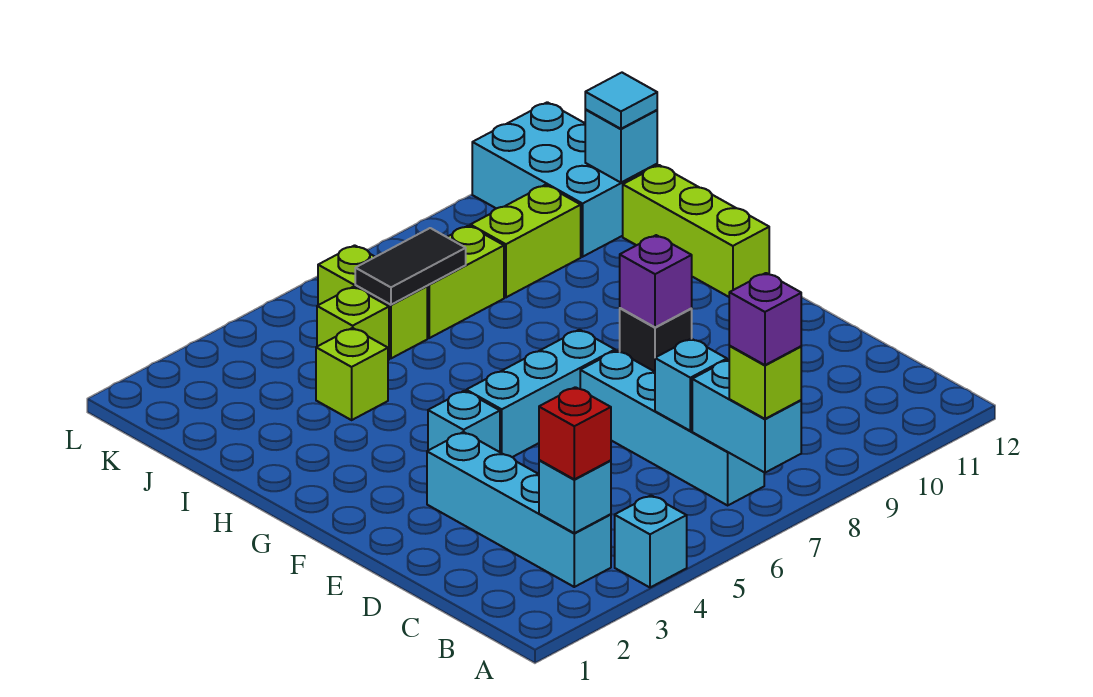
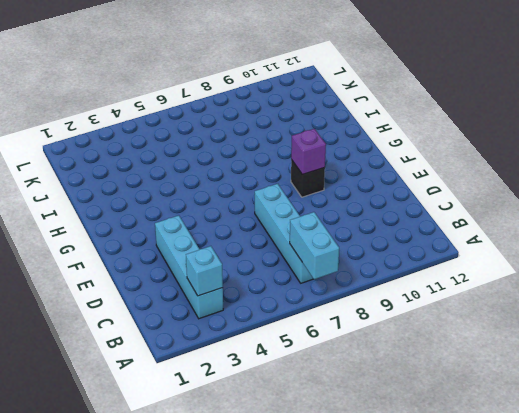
none -> cyan brick A4 level 1
none -> cyan brick F4 level 1
none -> cyan brick F5:F7 level 1

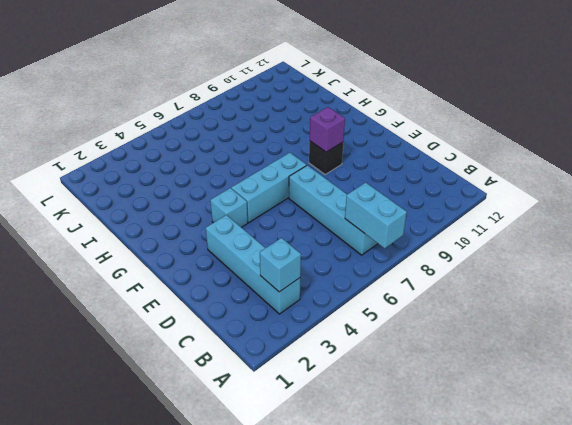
none -> cyan brick A4 level 1
none -> lime brick G12:I12 level 1
none -> lime brick I4 level 1

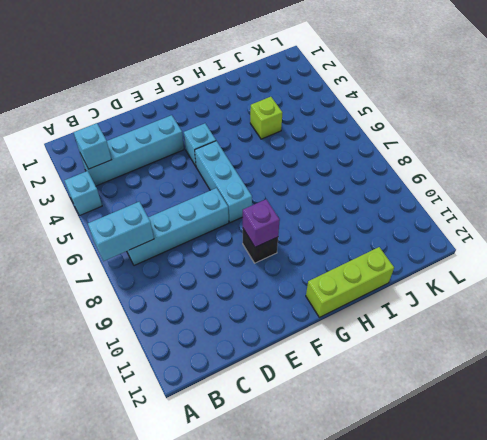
none -> lime brick J5 level 1
none -> lime brick J6:K6 level 1
none -> lime brick J7:J8 level 1

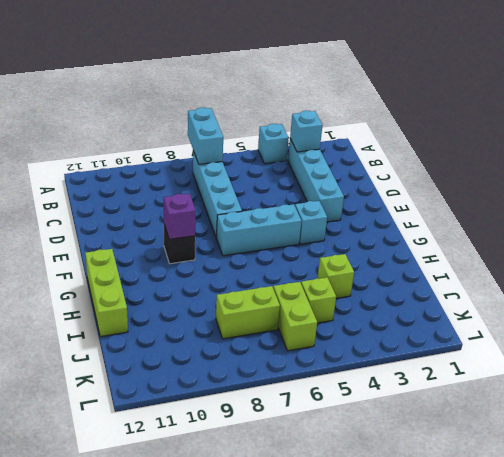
none -> lime brick J9:J10 level 1
none -> cyan brick J11:L12 level 1
none -> cyan brick C7 level 2

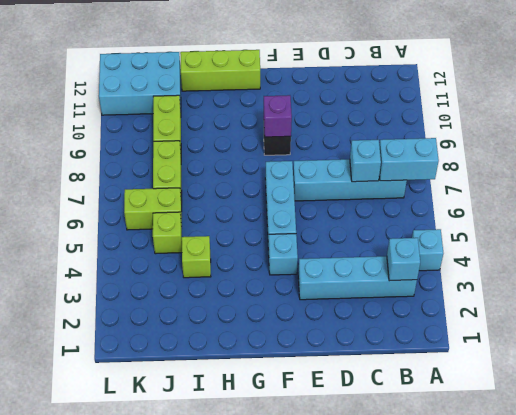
none -> black tile J6:J7 level 2
none -> cyan brick J12 level 2
none -> lime brick A7 level 3

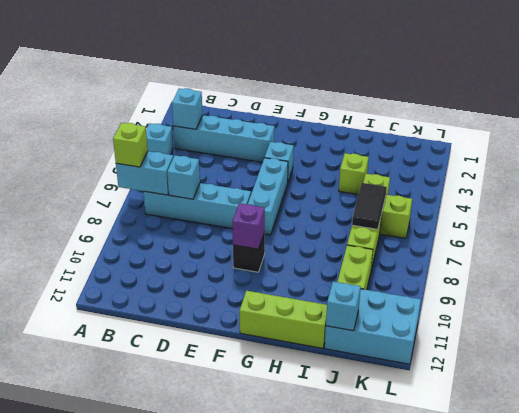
none -> red brick B3 level 3
none -> cyan tile J12 level 3
none -> purple brick A7 level 4

